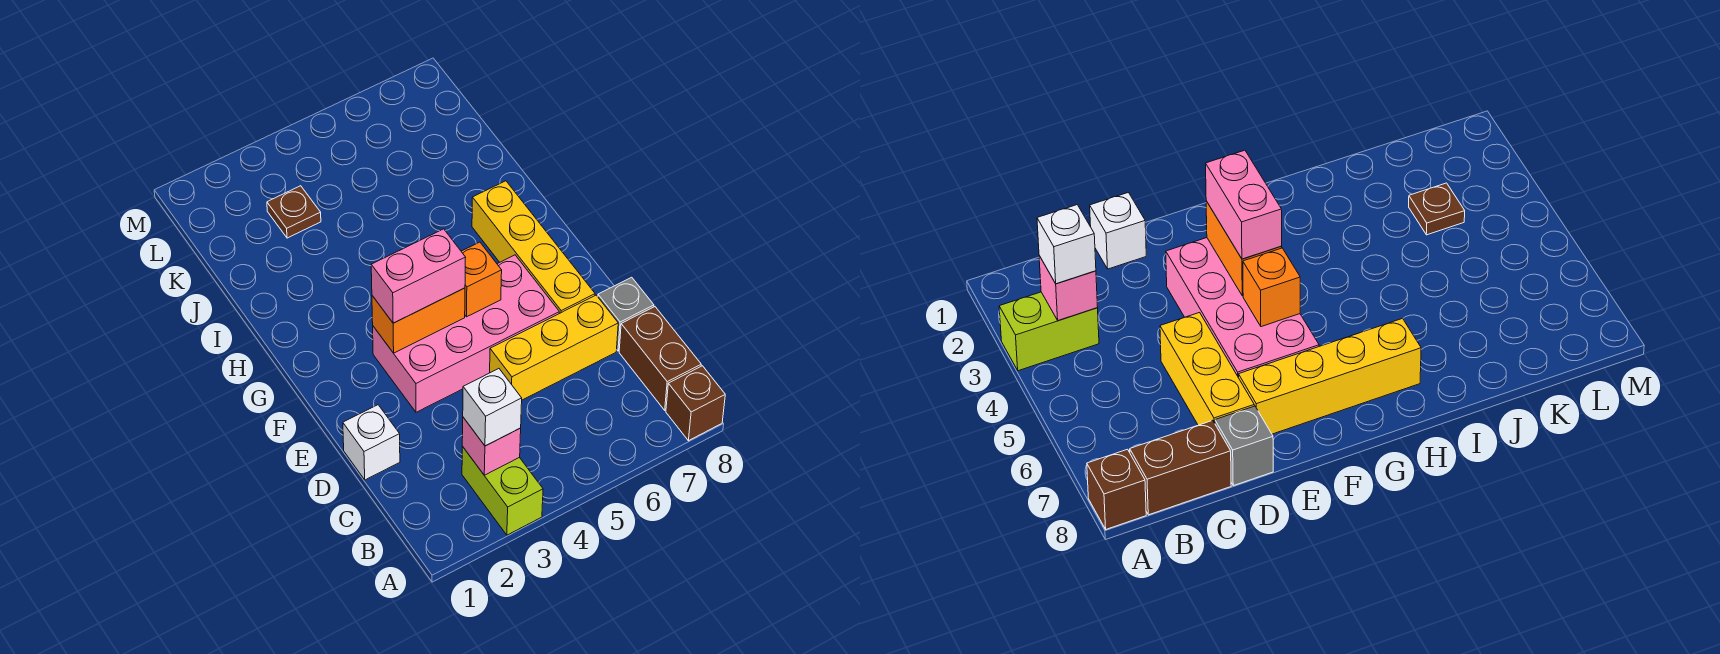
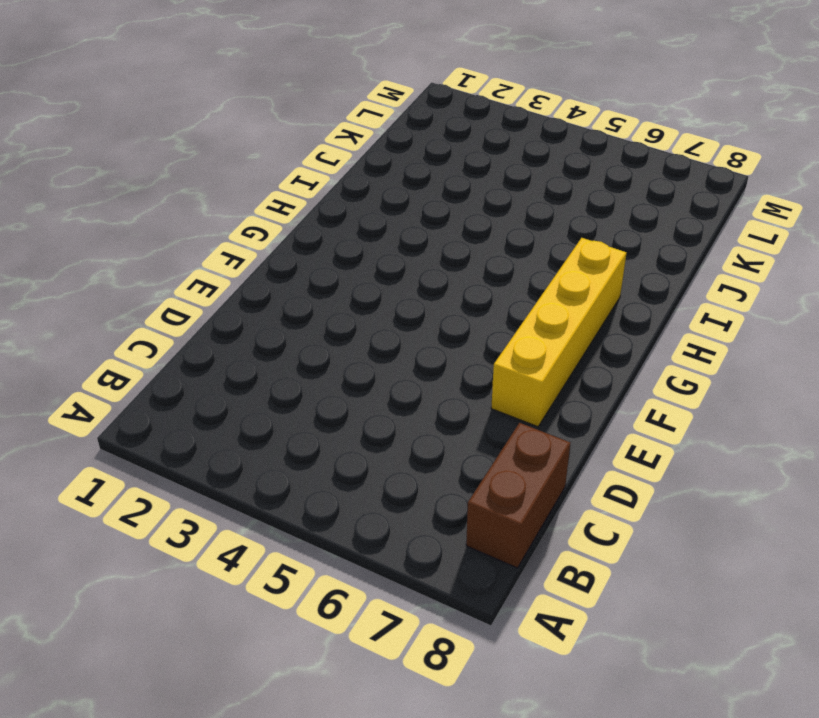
none -> lime brick A3:B3 level 1
none -> brown brick A8 level 1
none -> white brick D1 level 1

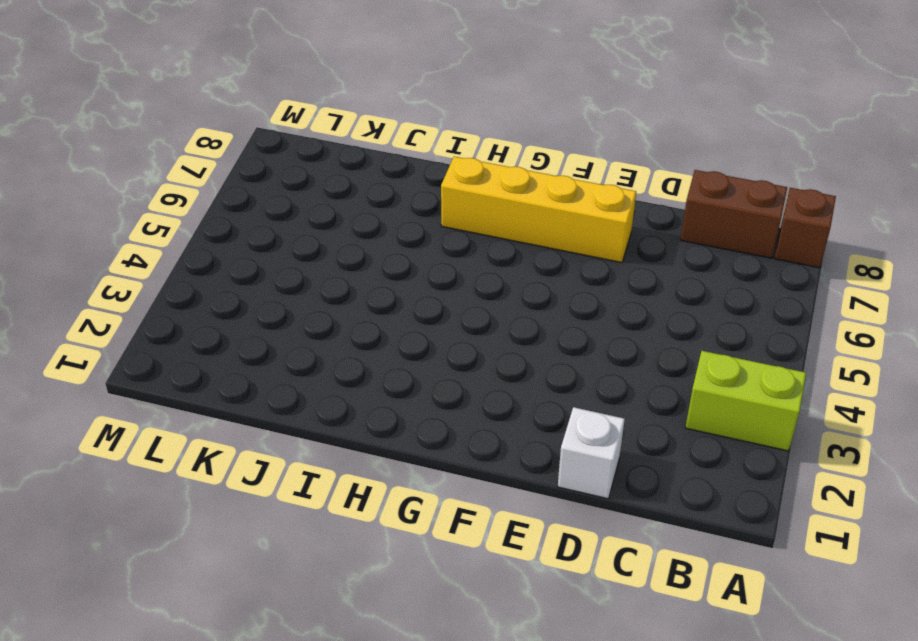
none -> yellow brick D5:D7 level 1
none -> grey brick D8 level 1
none -> pink brick E3:F6 level 1

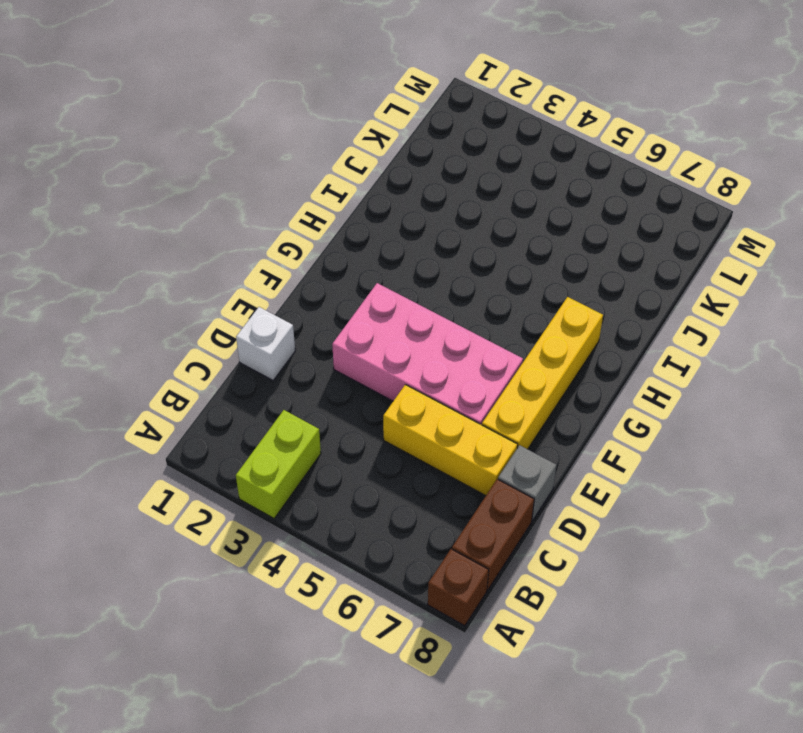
none -> brown plate K3 level 1
none -> pink brick B3 level 2
none -> orange brick F3:F4 level 2

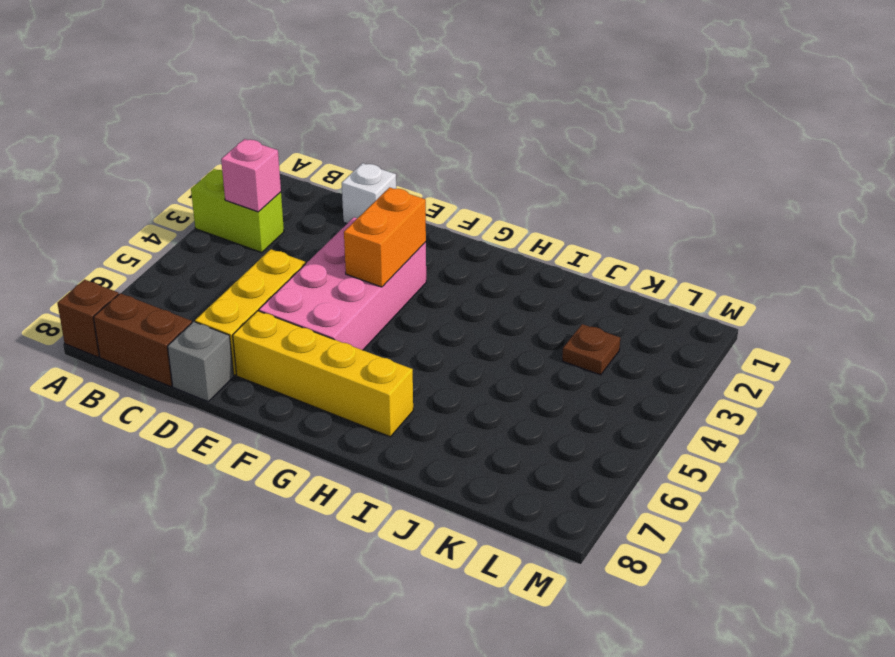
none -> orange brick F5 level 2
none -> white brick B3 level 3
none -> pink brick F3:F4 level 3

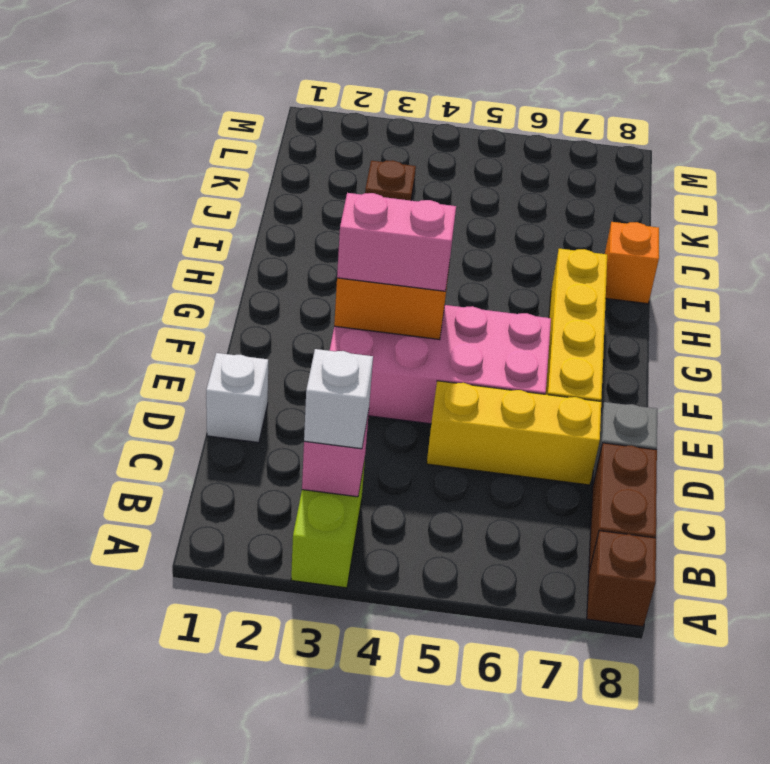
orange brick I8 level 1 -> orange brick F5 level 2

